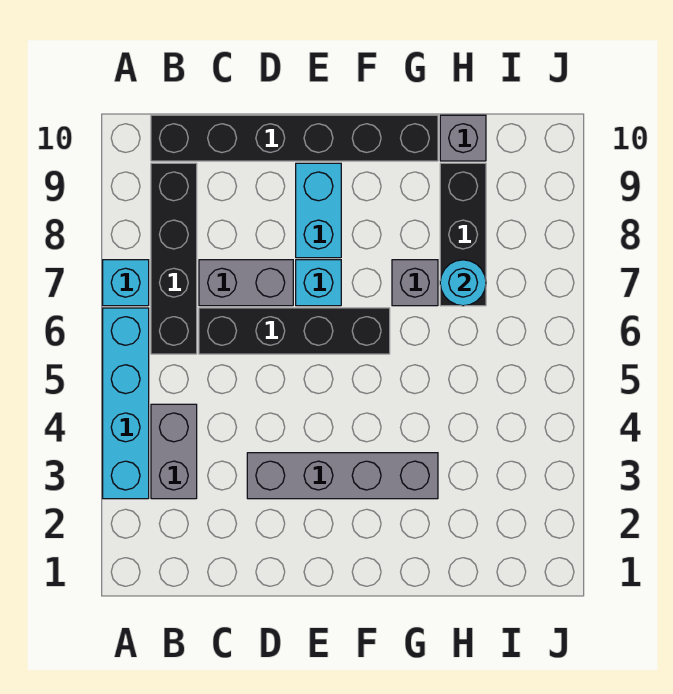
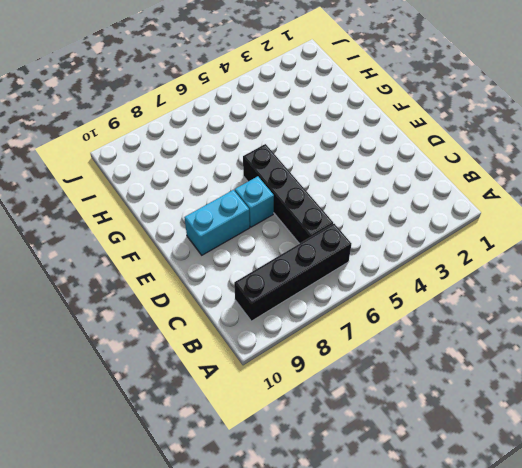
none -> cyan brick A3:A6 level 1
none -> cyan brick A7 level 1
none -> grey brick B3:B4 level 1

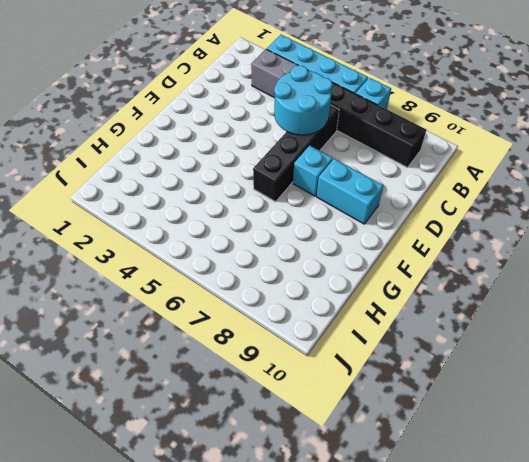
cyan round brick C5:D6 level 2 -> none
none -> black brick B10:G10 level 1
none -> grey brick C7:D7 level 1
none -> grey brick D3:G3 level 1

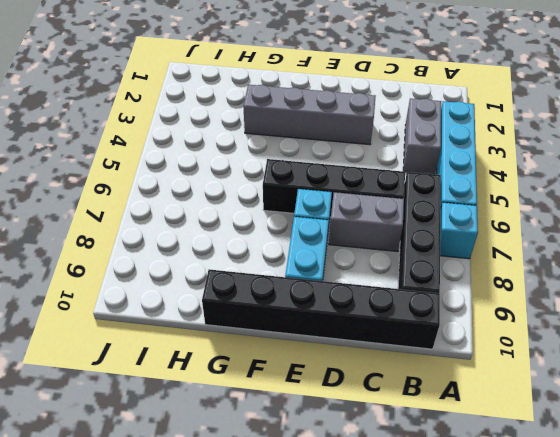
none -> grey brick G7 level 1
none -> black brick H7:H9 level 1
none -> grey brick H10 level 1

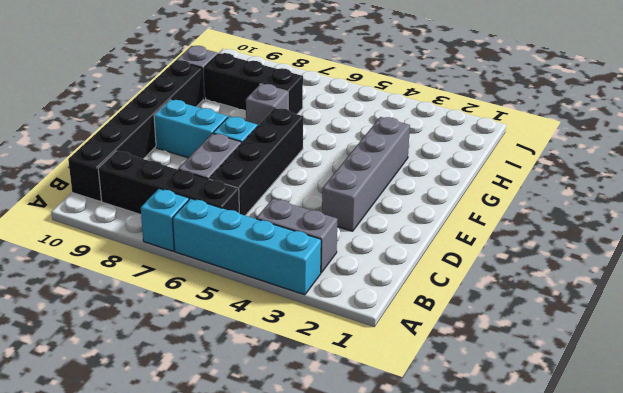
none -> cyan round brick H7 level 2

